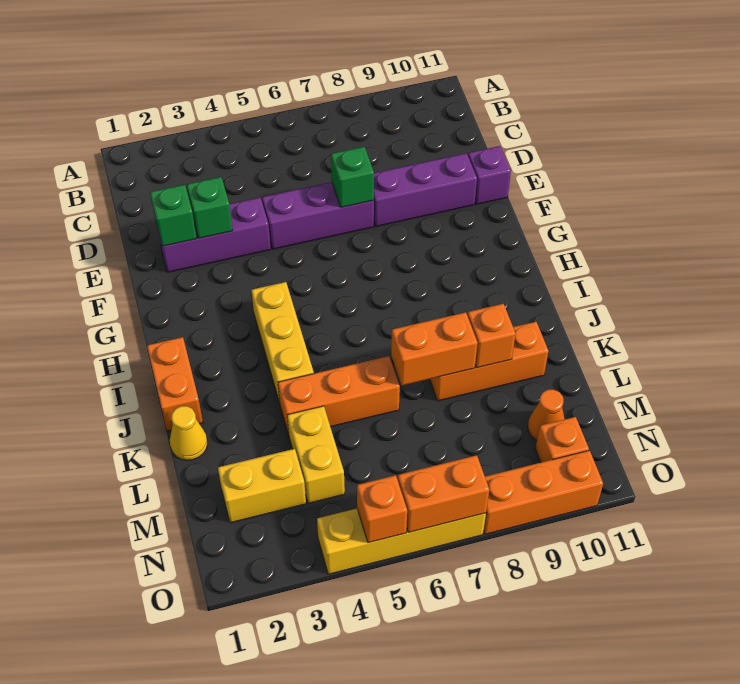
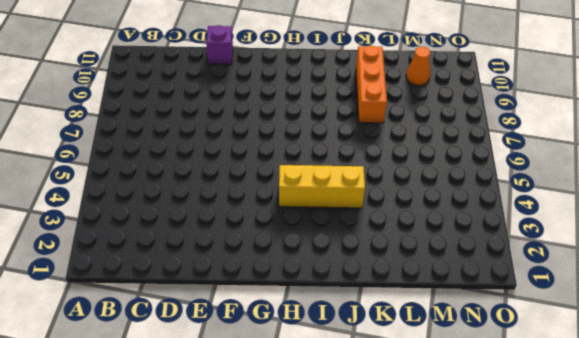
none -> purple brick E2:E4 level 1
none -> purple brick E5:E7 level 1
none -> purple brick E8:E10 level 1

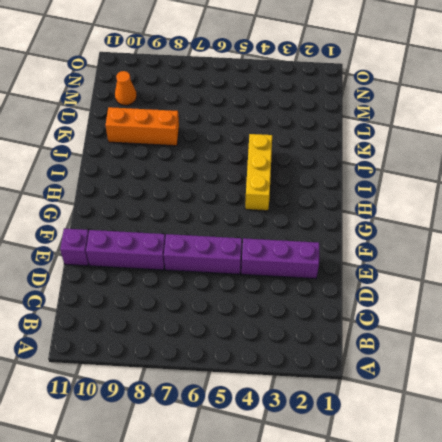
none -> orange brick I1:J1 level 1
none -> yellow cone K1 level 1
none -> orange brick K4:K6 level 1

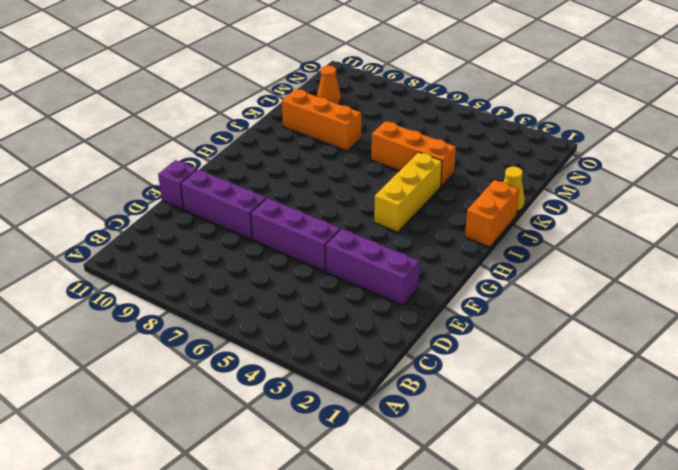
none -> yellow brick L4:M4 level 1
none -> yellow brick M2:M3 level 1
none -> orange brick N10 level 1

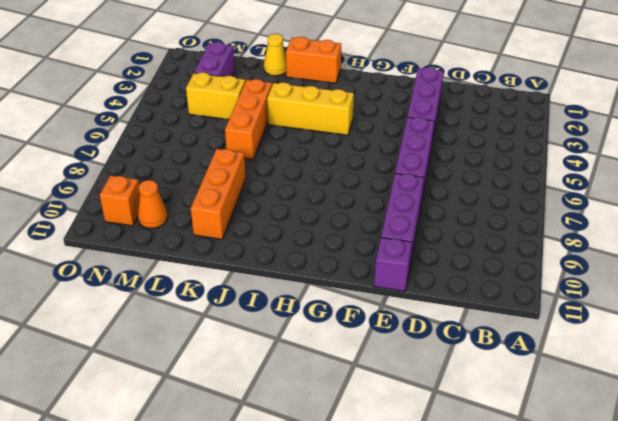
purple brick M2:M3 level 1 -> yellow brick M2:M3 level 1
none -> yellow brick O4:O7 level 1
none -> orange brick O8:O10 level 1
none -> green brick E2 level 2

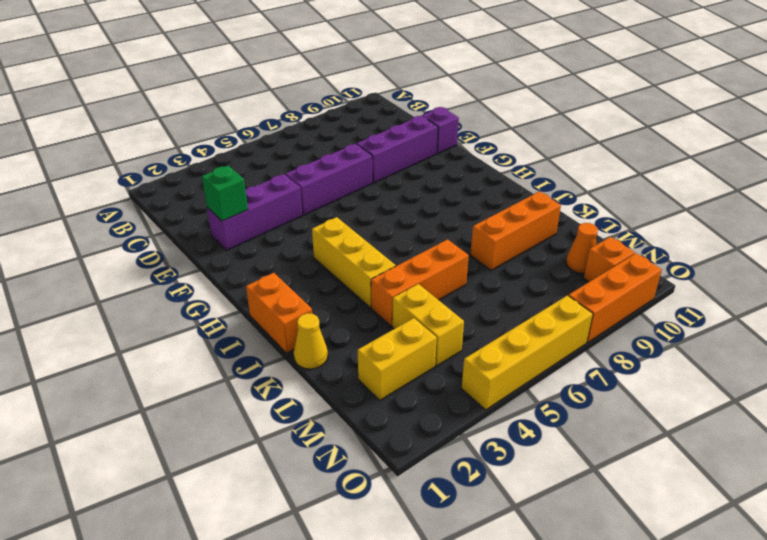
none -> green brick E3 level 2
none -> green brick E7 level 2
none -> orange brick K7:K8 level 2

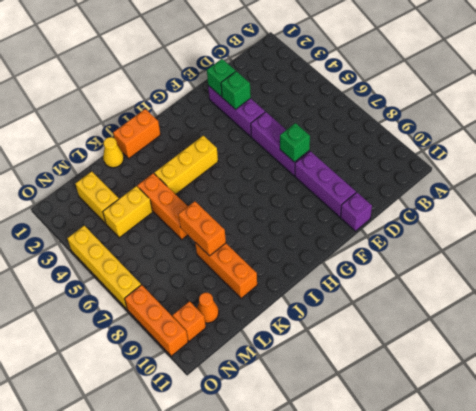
none -> orange brick K9 level 2
none -> orange brick O5 level 2
none -> orange brick O6:O7 level 2

